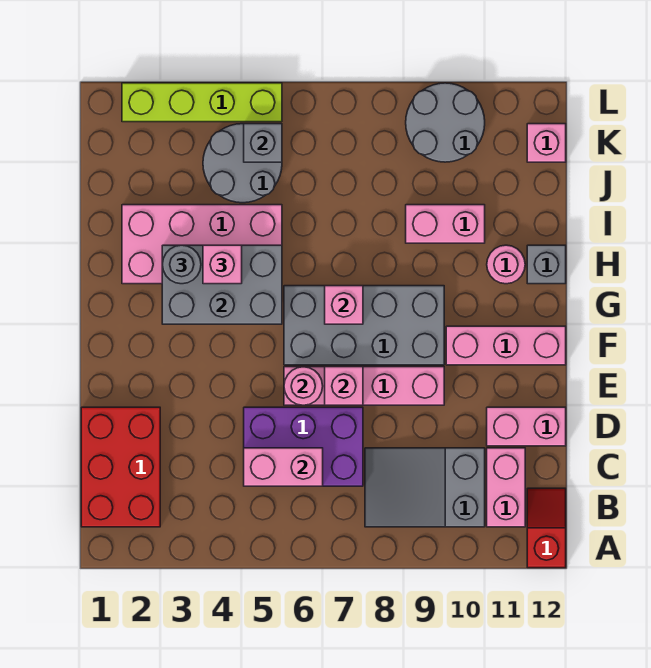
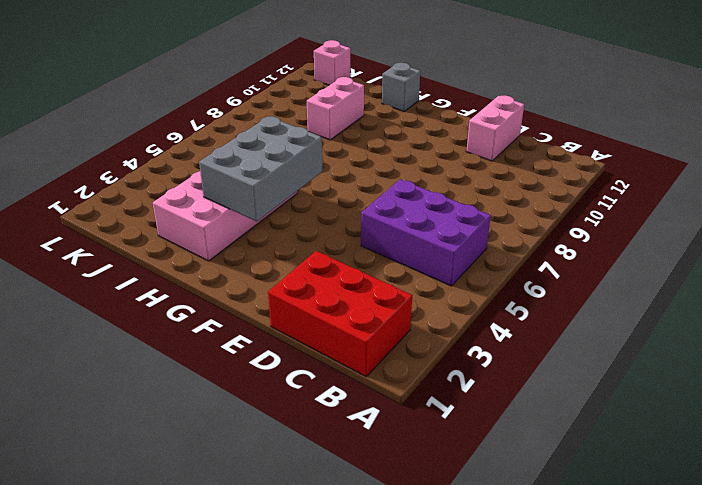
purple brick B5:D6 level 1 -> purple brick C5:D7 level 1
none -> red slope A12:B12 level 1 top A
none -> grey slope B8:C10 level 1 top 10
none -> pink brick B11:C11 level 1

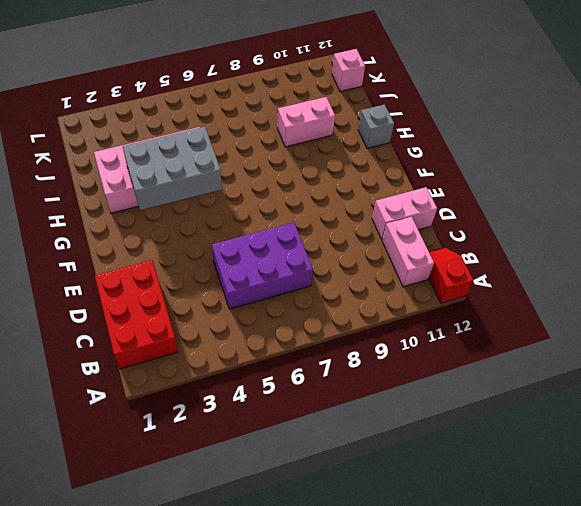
none -> grey slope B8:C10 level 1 top 10
none -> pink brick E6:E9 level 1
none -> grey brick F6:G9 level 1

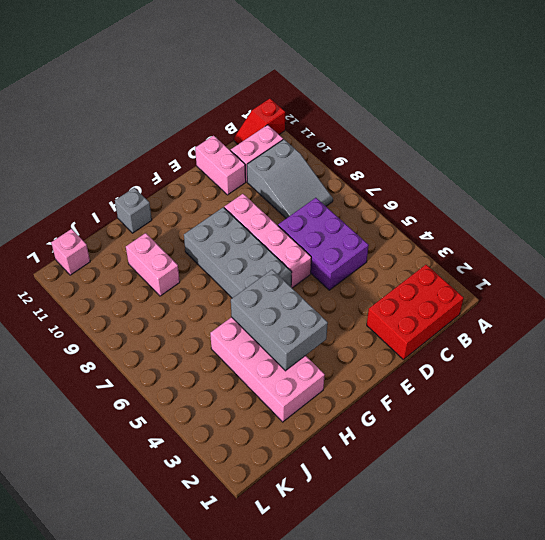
none -> pink brick F10:F12 level 1
none -> pink round brick H11 level 1
none -> grey round brick J4:K5 level 1

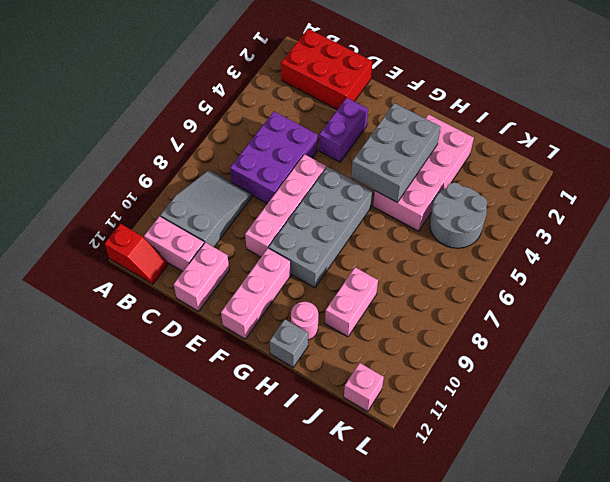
purple brick E3:E4 level 1 -> none
none -> grey round brick K9:L10 level 1
none -> lime brick L2:L5 level 1
none -> pink brick C5:C6 level 2

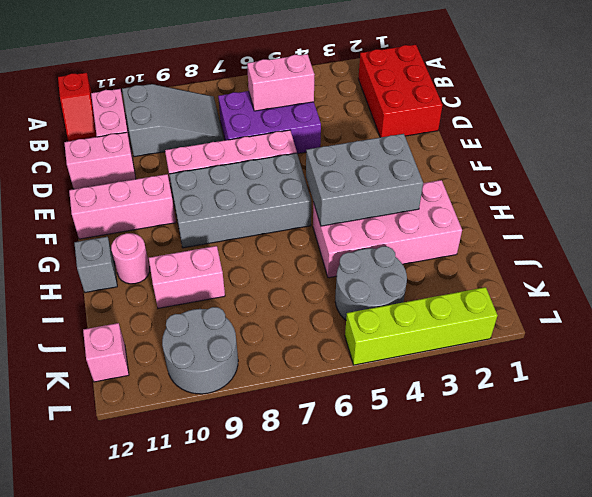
none -> pink round brick E6 level 2
none -> pink brick E7 level 2
none -> pink brick G7 level 2

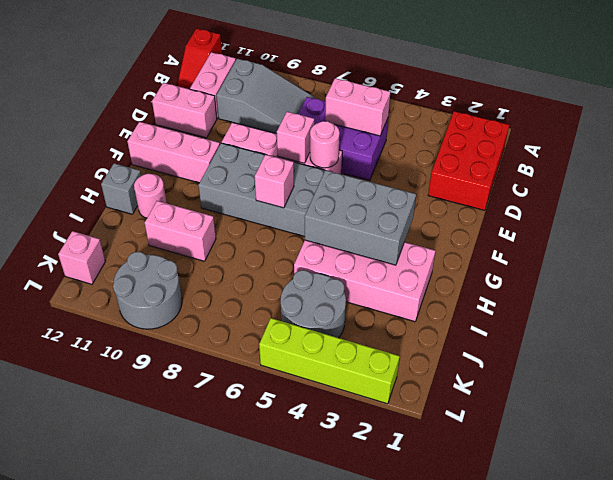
none -> grey brick K5 level 2
none -> grey round brick H3 level 3
none -> pink brick H4 level 3

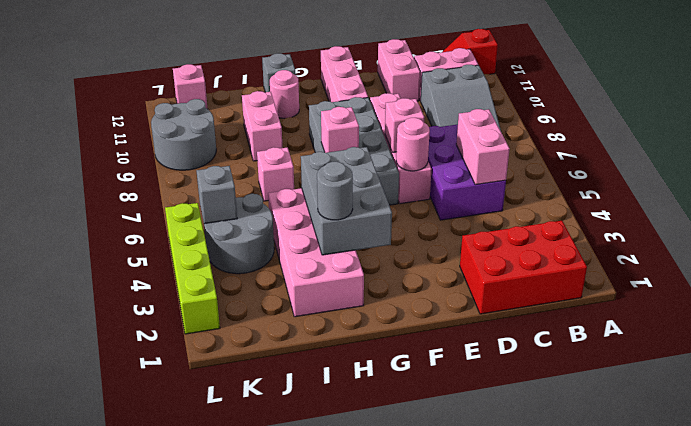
pink brick I7 level 1 -> pink brick H4 level 3

